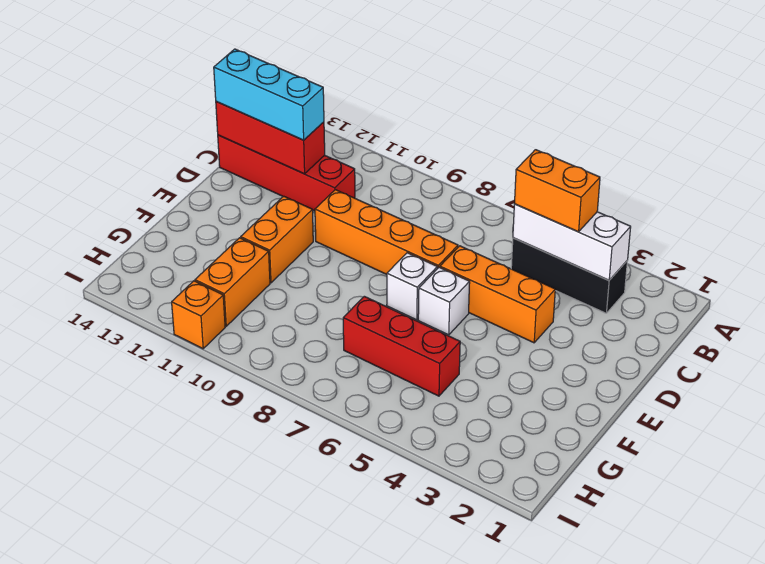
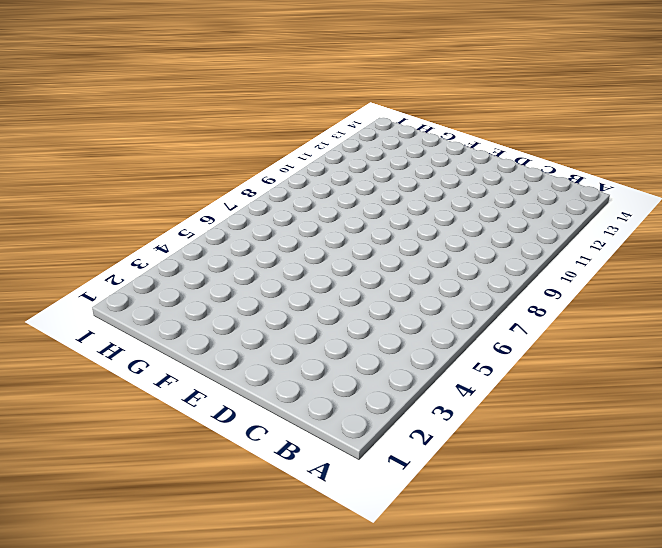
none -> black brick B3:B5 level 1
none -> red brick C11:C14 level 1
none -> orange brick D4:D6 level 1

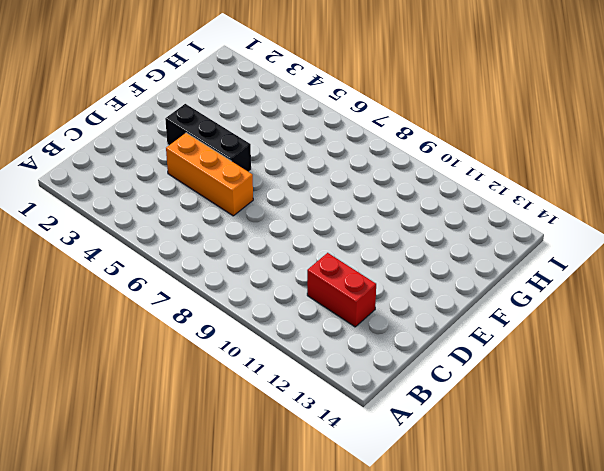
red brick C11:C12 level 1 -> red brick C11:C14 level 1
black brick E3:E5 level 1 -> black brick B3:B5 level 1
none -> orange brick D7:D10 level 1
none -> white brick E6 level 1
none -> white brick E7 level 1

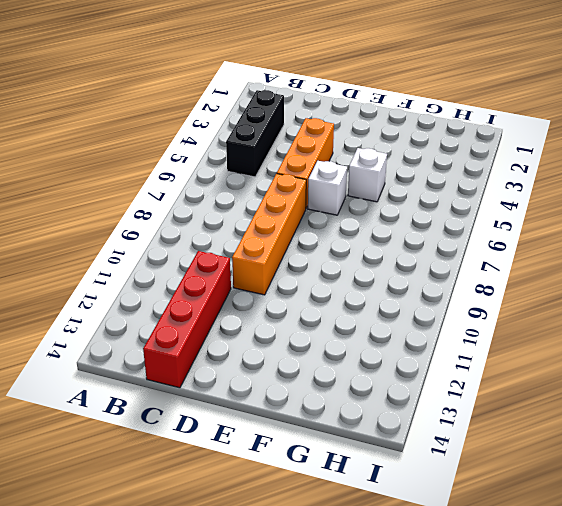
white brick F5 level 1 -> white brick E7 level 1
none -> orange brick E11:F11 level 1
none -> red brick G5:G7 level 1
none -> orange brick G11:H11 level 1

